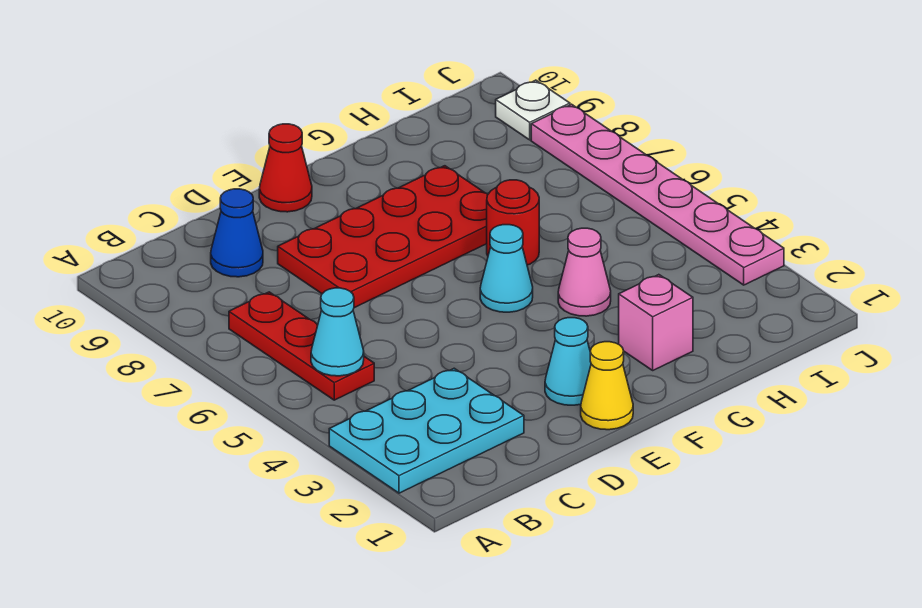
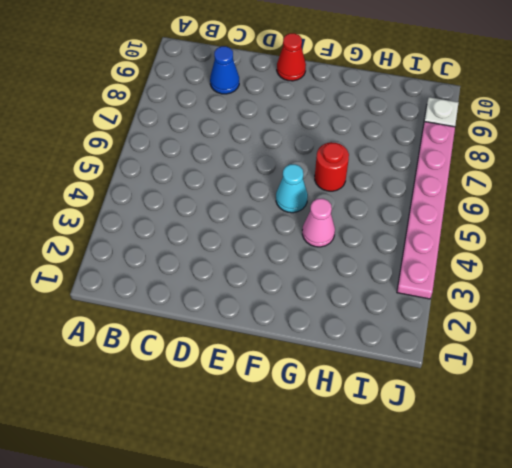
none -> cyan plate A2:C3 level 1
none -> red plate B5:B7 level 1
none -> red plate D7:G8 level 1

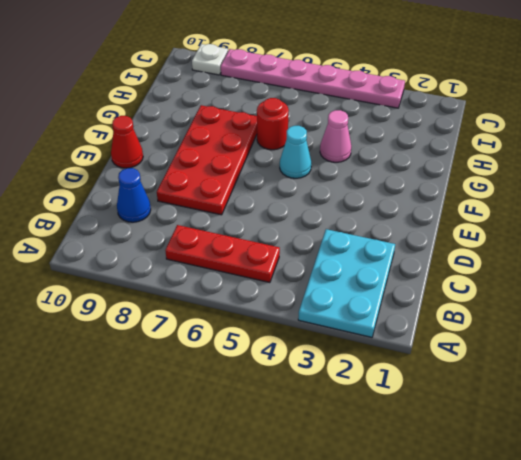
none -> yellow cone E1 level 1
none -> cyan cone E2 level 1
none -> pink brick G2 level 1

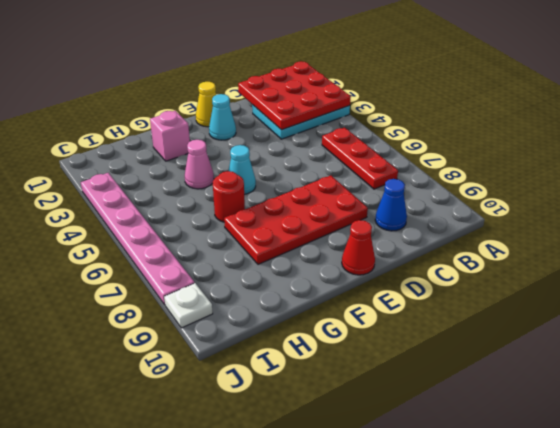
red plate A1:C3 level 2 -> none
none -> cyan cone B5 level 2

